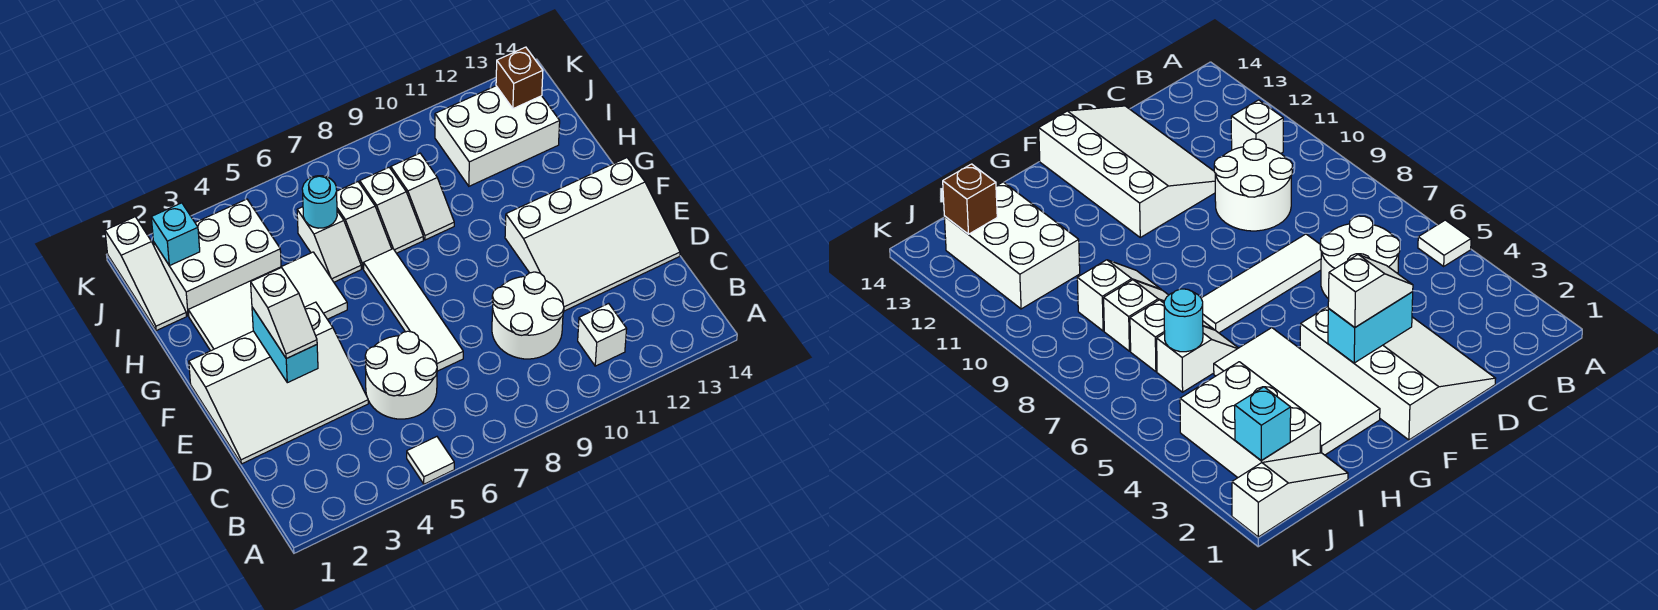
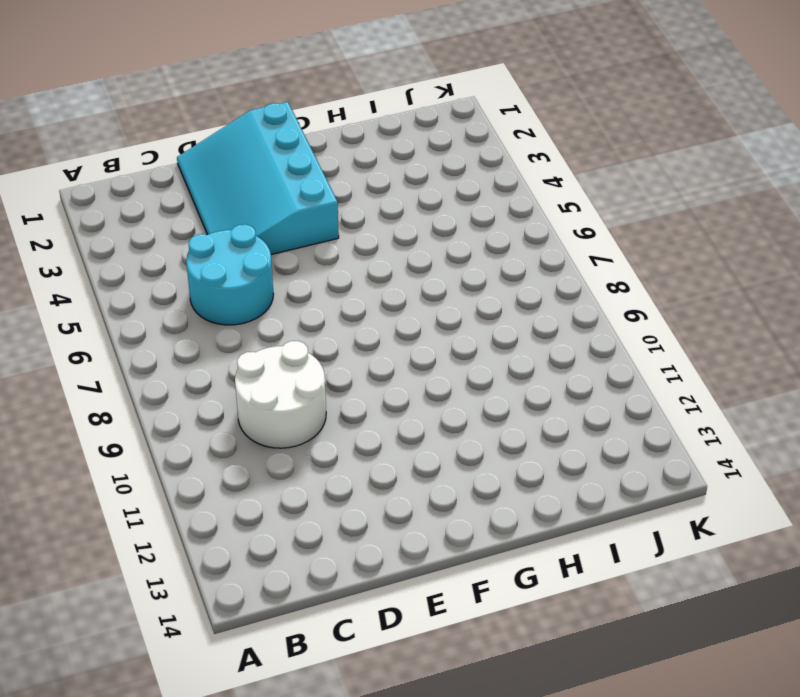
cyan round brick C5:D6 level 1 -> white round brick C5:D6 level 1
cyan slope D1:F4 level 1 top F -> white slope D1:F4 level 1 top F
none -> white tile A5 level 1
none -> white brick B11 level 1
none -> white tile D7:G7 level 1

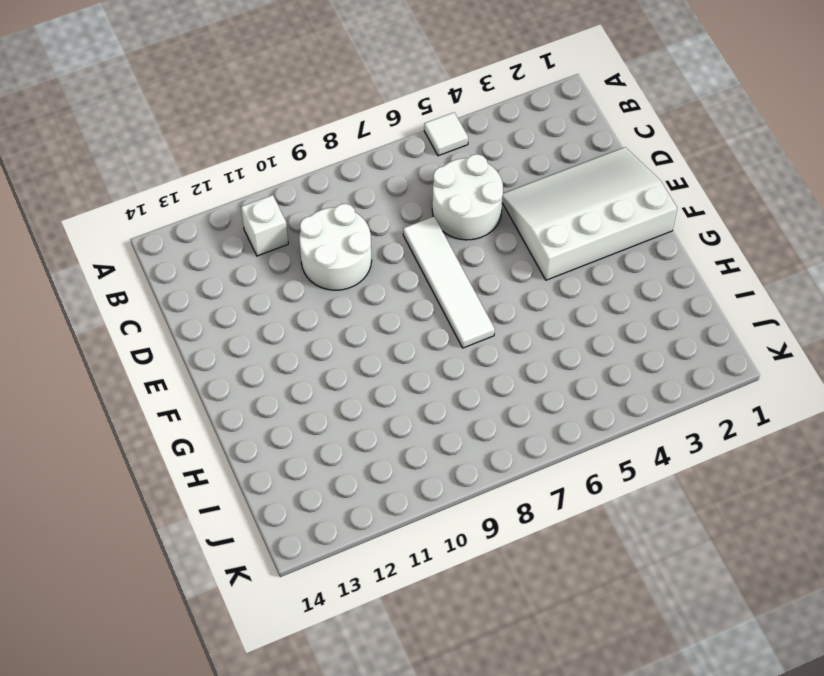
none -> white slope D11:F14 level 1 top F
none -> white tile G2:H5 level 1
none -> white slope H6:I6 level 1 top I

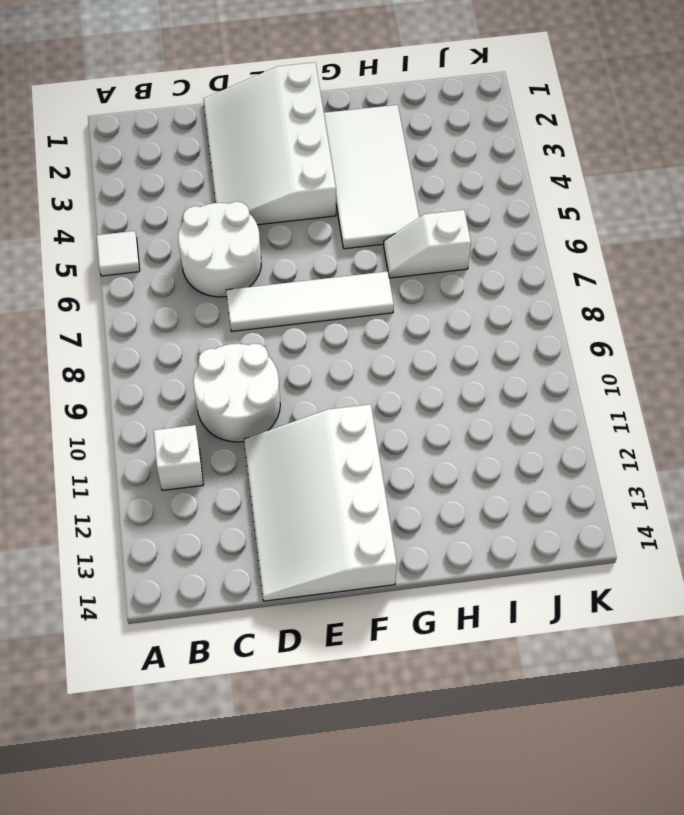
none -> white slope H7:I7 level 1 top I
none -> white slope H8:I8 level 1 top I
none -> white slope H9:I9 level 1 top I

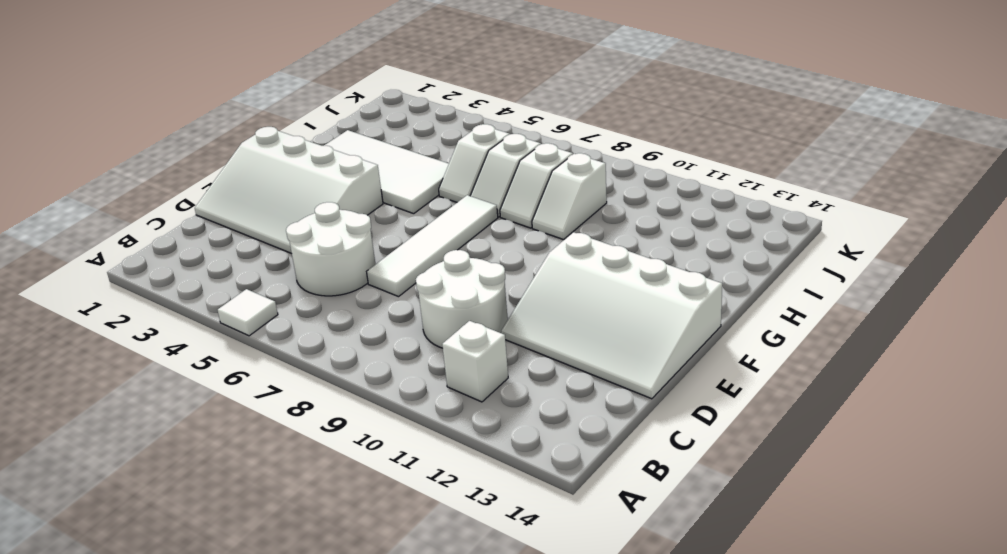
none -> white slope I1:K1 level 1 top K
none -> white brick I2:J4 level 1
none -> white brick I11:J13 level 1

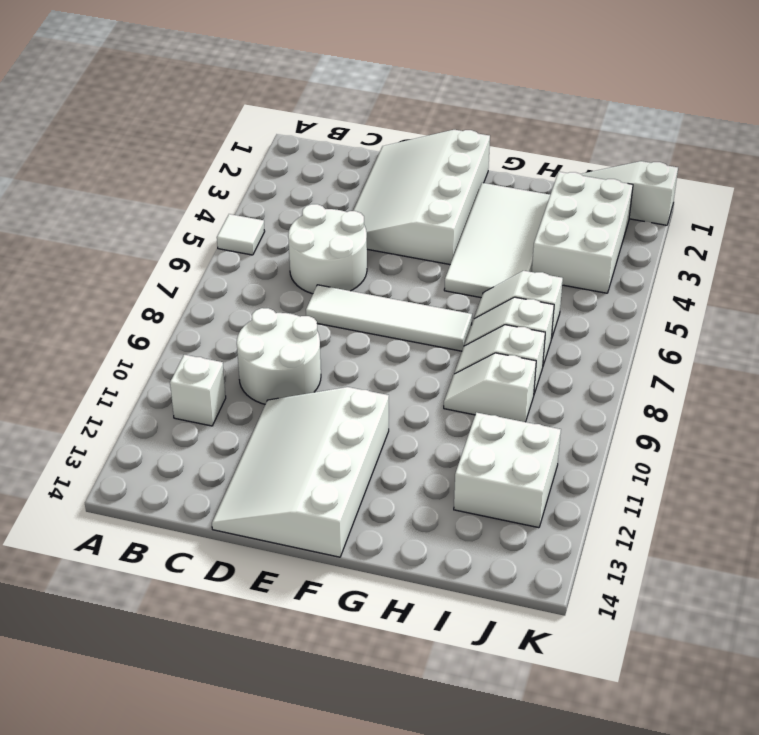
white brick I11:J12 level 1 -> white brick I11:J13 level 1
none -> cyan brick E3:F3 level 2
none -> cyan round brick I6 level 2
none -> cyan brick J2 level 2

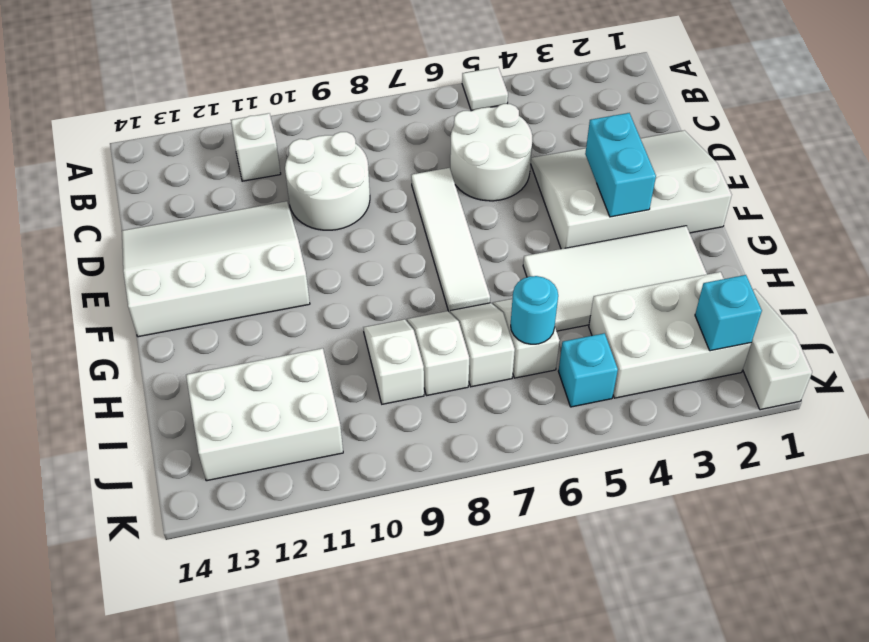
cyan brick J5 level 1 -> none
none -> brown brick J13 level 2
none -> white slope E3:F3 level 3 top F

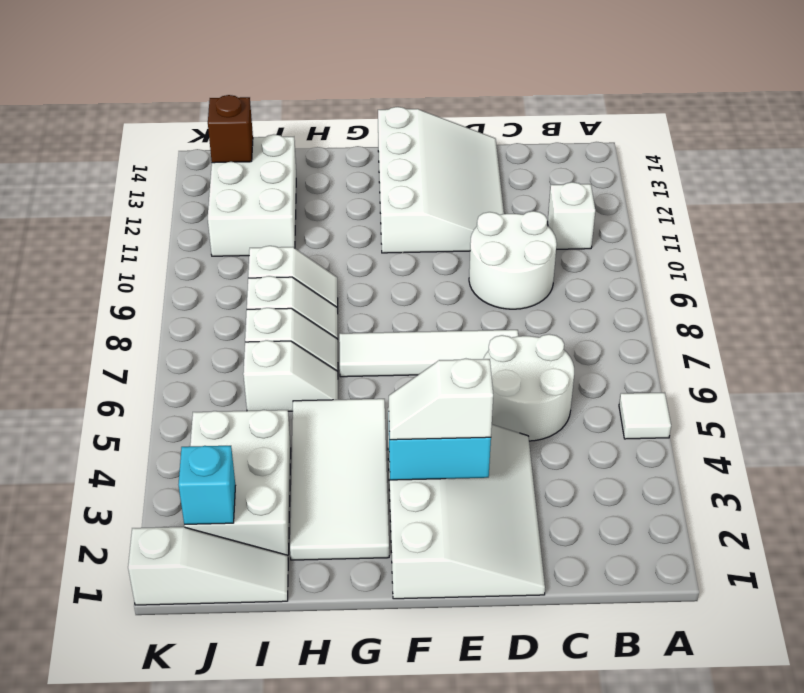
white slope E3:F3 level 3 top E -> white slope E3:F3 level 3 top F
none -> cyan round brick I6 level 2

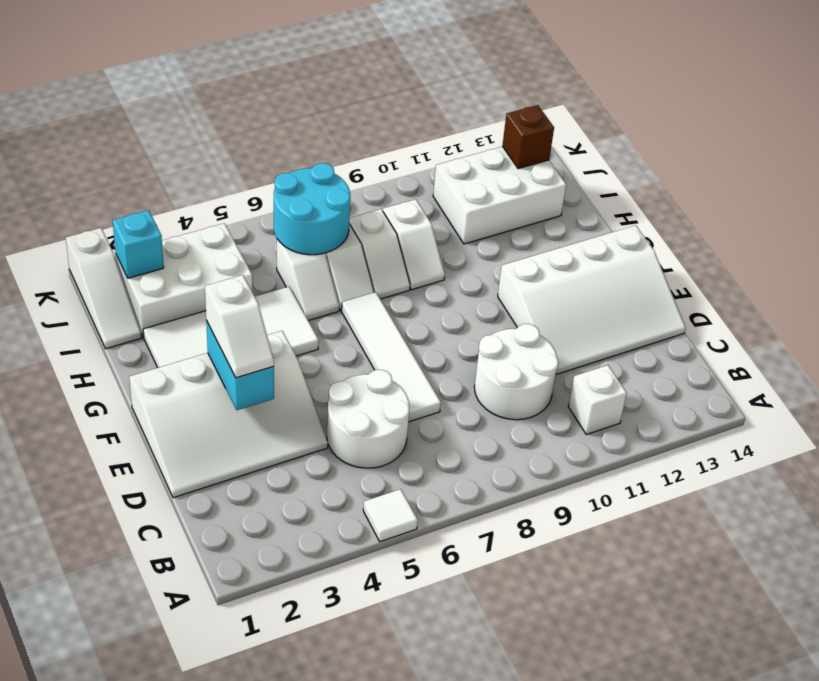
cyan round brick I6:J7 level 2 -> cyan round brick I6 level 2

